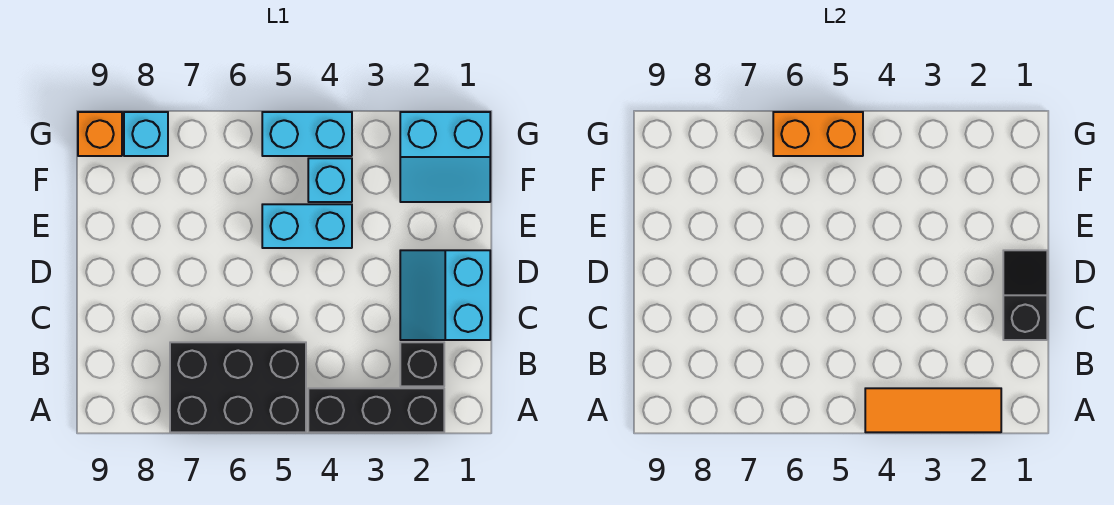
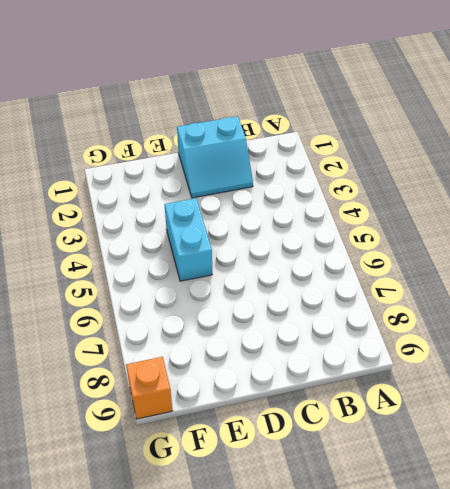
none -> black brick A2:A4 level 1
none -> black brick A5:B7 level 1
none -> black brick B2 level 1

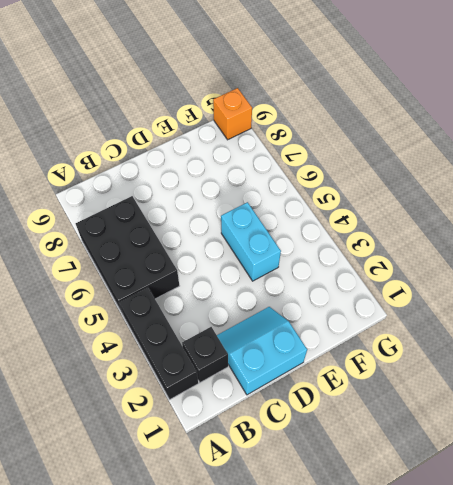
none -> cyan slope F1:G2 level 1 top G
none -> cyan brick F4 level 1
none -> cyan brick G4:G5 level 1

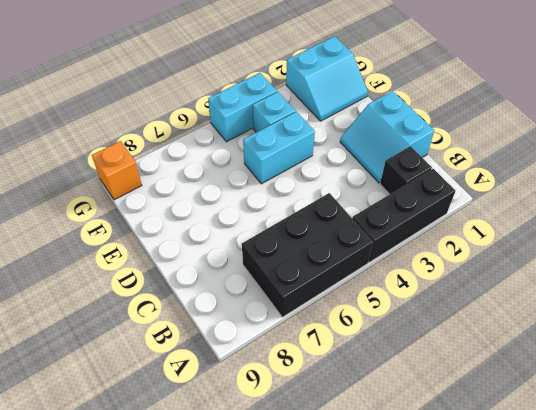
none -> cyan brick G8 level 1
none -> orange tile A2:A4 level 2
none -> black slope C1:D1 level 2 top C

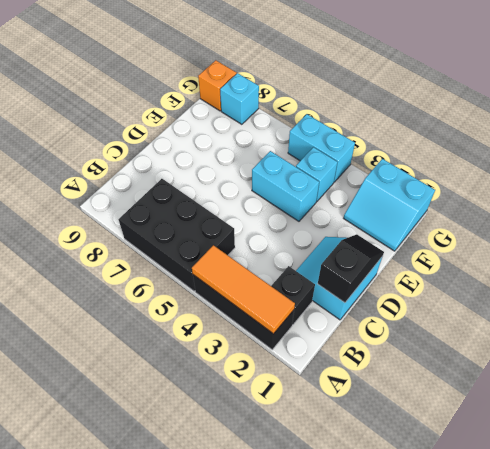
none -> orange brick G5:G6 level 2

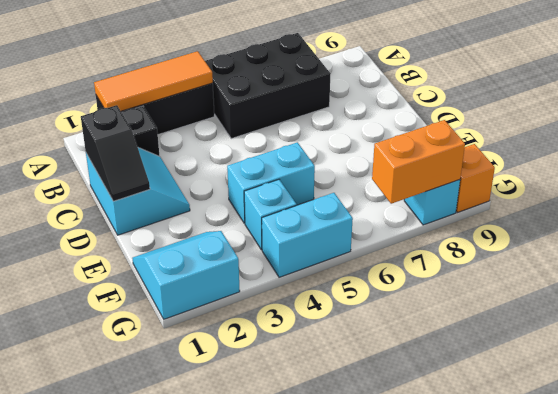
orange brick G7:G8 level 2 -> orange brick G5:G6 level 2

